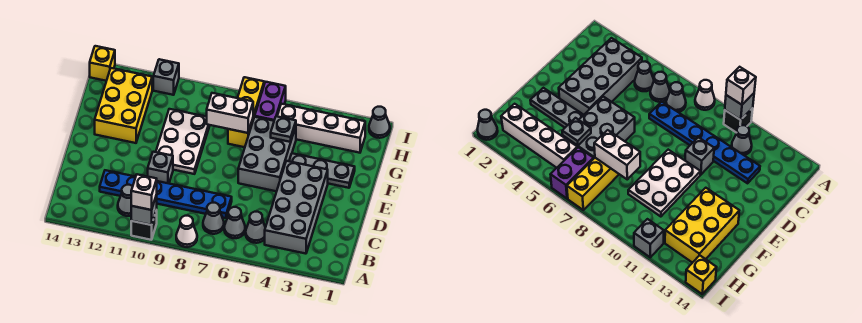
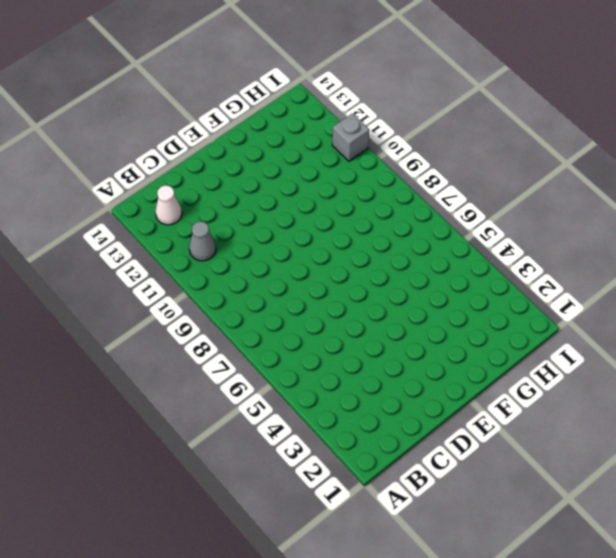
white cone B13 level 1 -> white cone A8 level 1
none -> black brick A10 level 1
none -> grey brick B3:E4 level 1
none -> grey cone B5 level 1

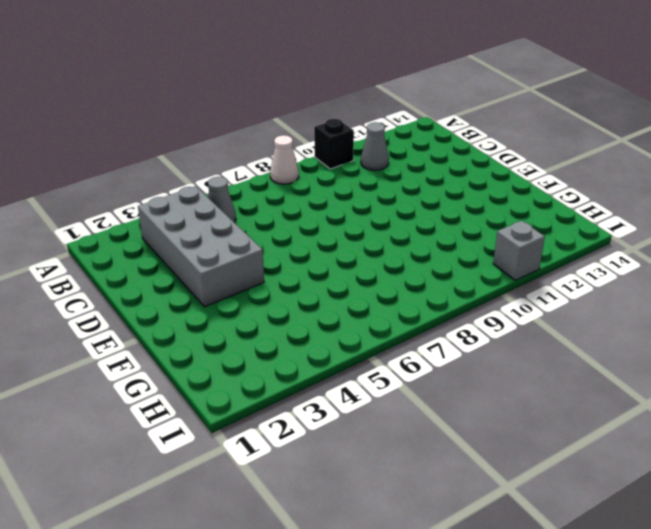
none -> grey cone B6 level 1
none -> grey cone B7 level 1
none -> blue plate C7:C12 level 1

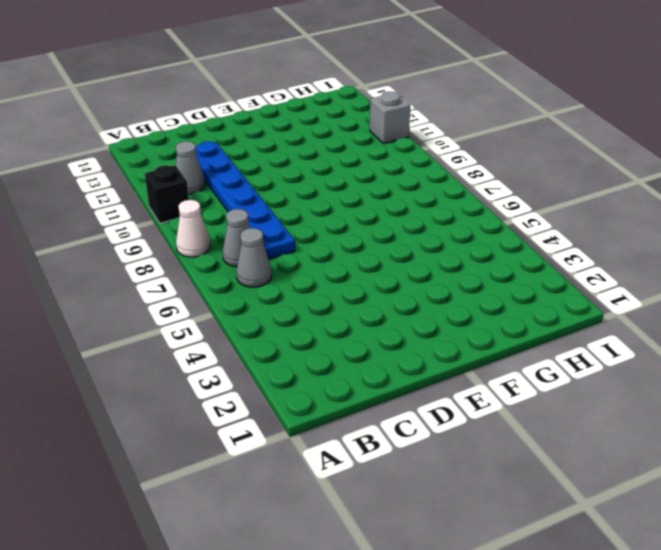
none -> grey brick B3:E4 level 1
none -> grey cone B5 level 1
none -> grey brick D10 level 1

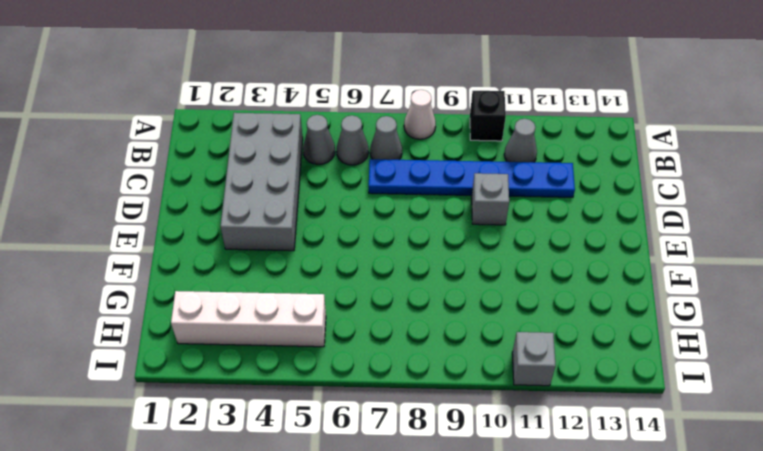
none -> grey brick E5:G6 level 1
none -> white plate E9:G10 level 1
none -> grey plate F2:F4 level 1

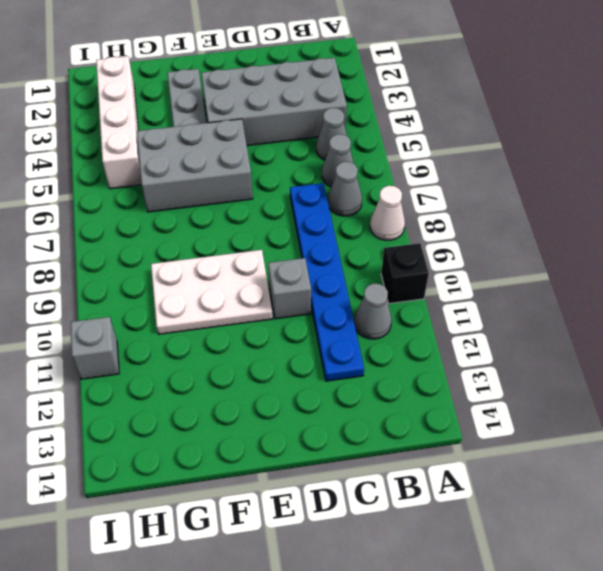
none -> yellow brick F12:H13 level 1
none -> yellow brick G7:I7 level 1
none -> purple brick H6:I6 level 1

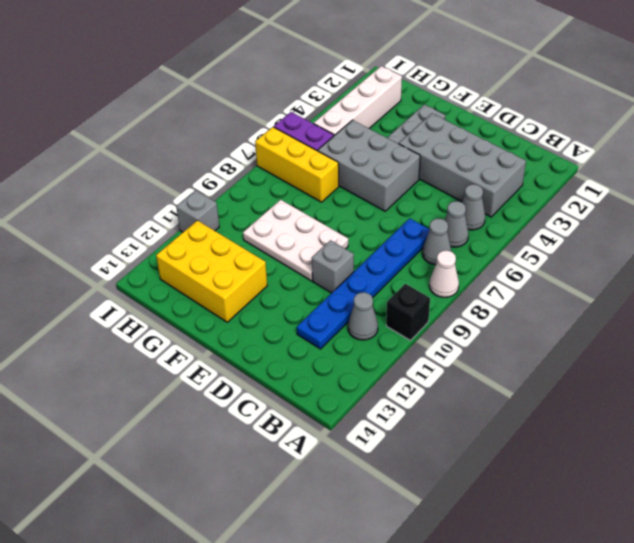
none -> grey cone I1 level 1
none -> yellow brick I14 level 1
none -> grey brick A10 level 2

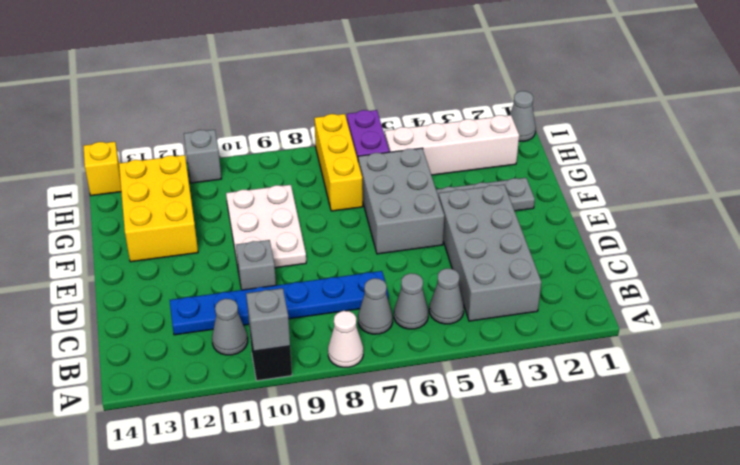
none -> grey plate G5 level 2
none -> white brick G7:G8 level 2
none -> white brick A10 level 3

